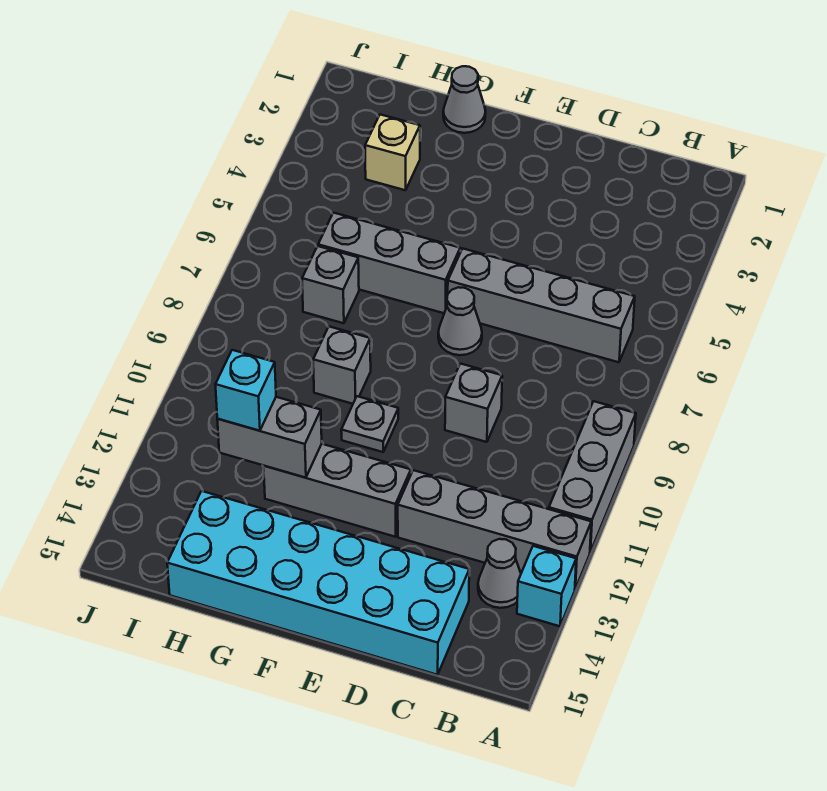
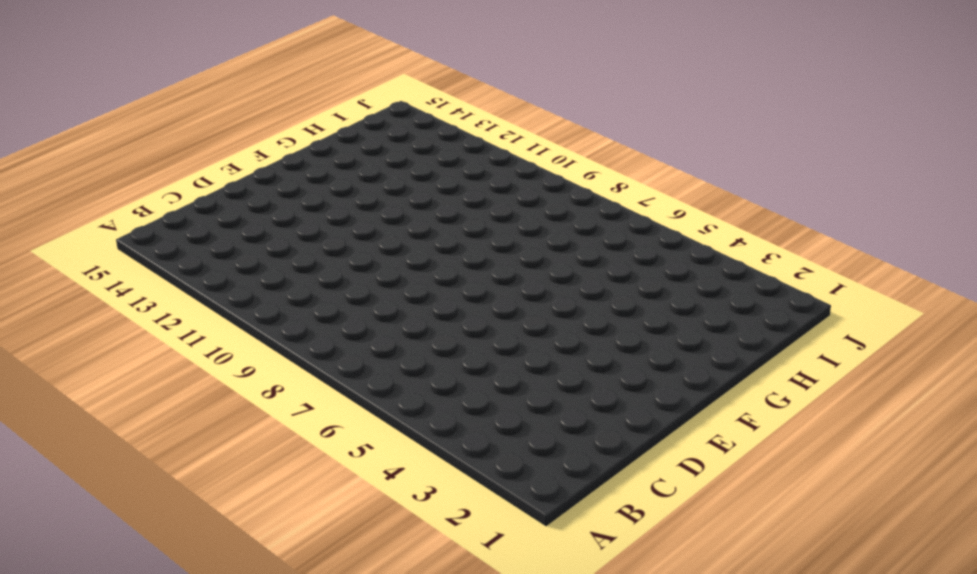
none -> grey brick A9:A11 level 1
none -> grey brick A12:D12 level 1
none -> cyan brick A13 level 1

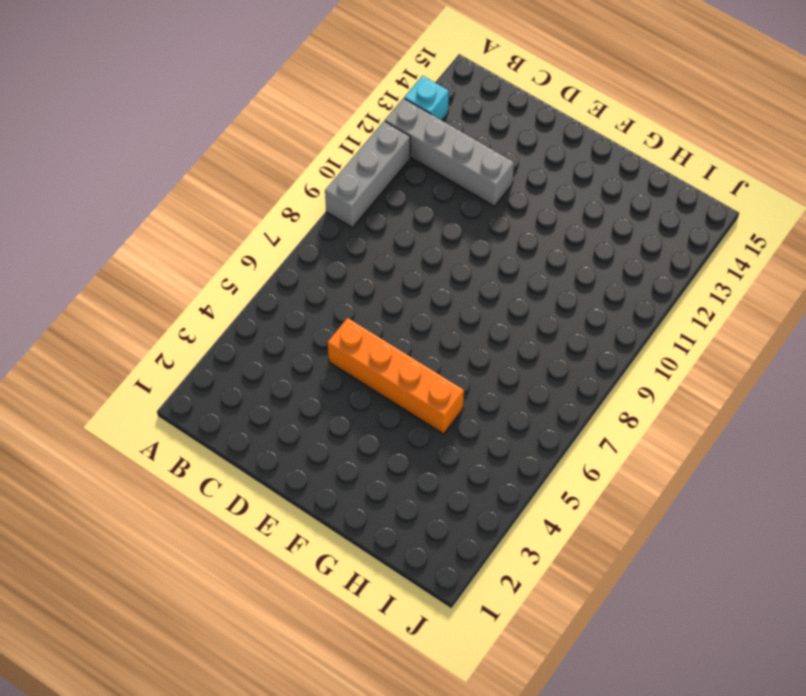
orange brick D5:G5 level 1 -> none
none -> grey brick B6:E6 level 1
none -> grey cone B13 level 1
none -> cyan brick C14:H15 level 1

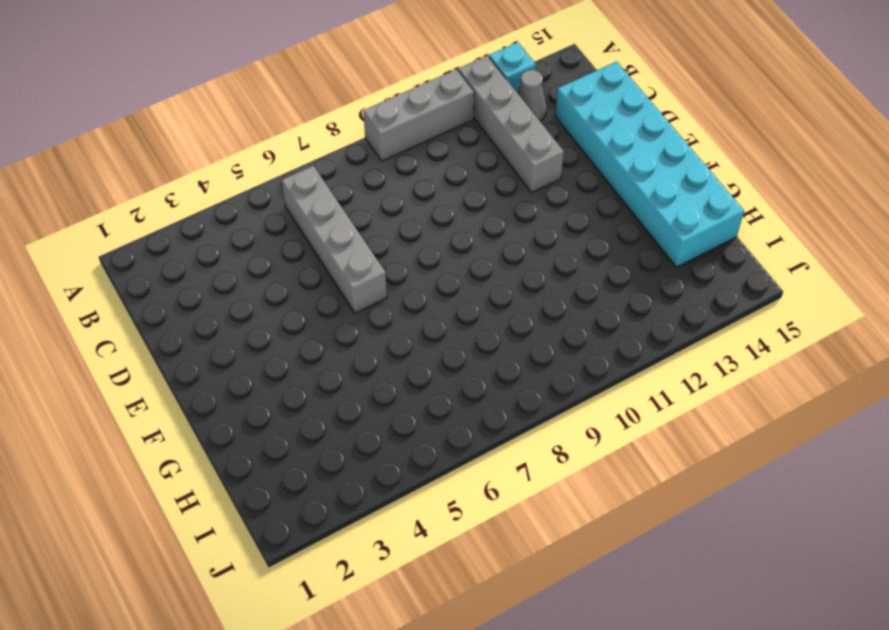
none -> grey brick D9 level 1
none -> grey cone E7 level 1
none -> grey brick E12:G12 level 1

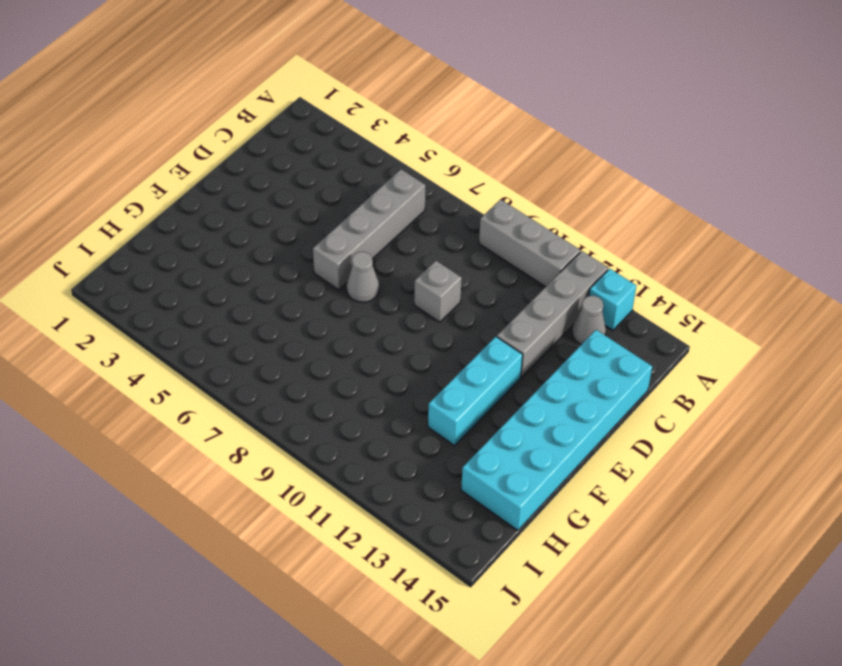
cyan brick E12:G12 level 1 -> grey brick E12:G12 level 1
none -> grey brick F6:H6 level 1
none -> grey plate F10 level 1
none -> grey cone G1 level 1

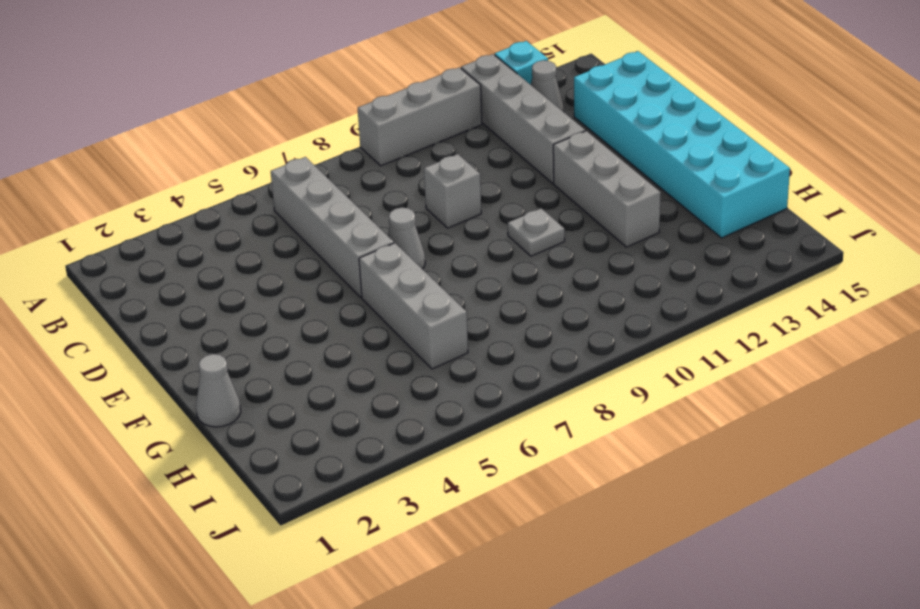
none -> grey brick G9 level 1
none -> tan brick H3 level 1
none -> grey brick H7 level 1

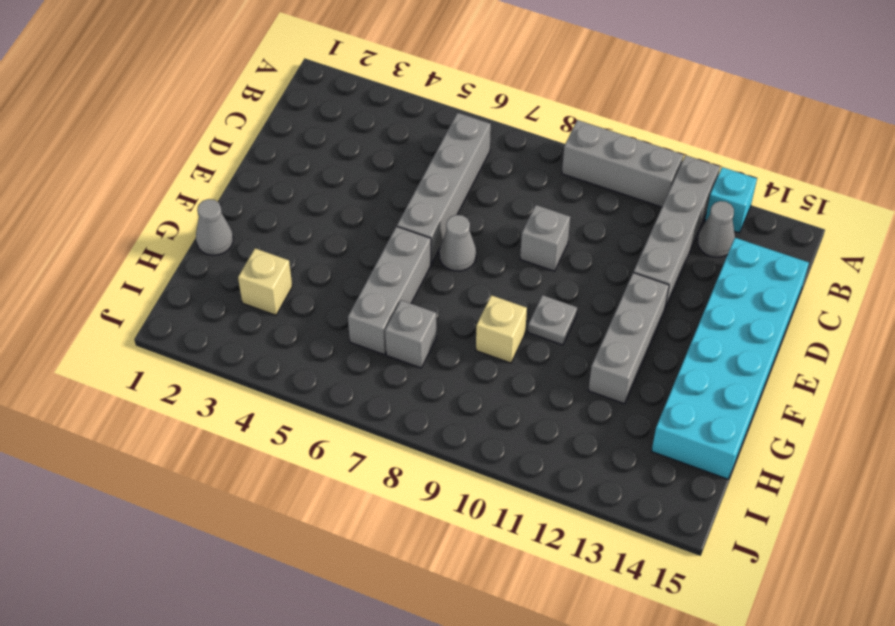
tan brick G9 level 1 -> grey brick G9 level 1
none -> grey brick G12:H12 level 2
none -> cyan brick H12 level 3

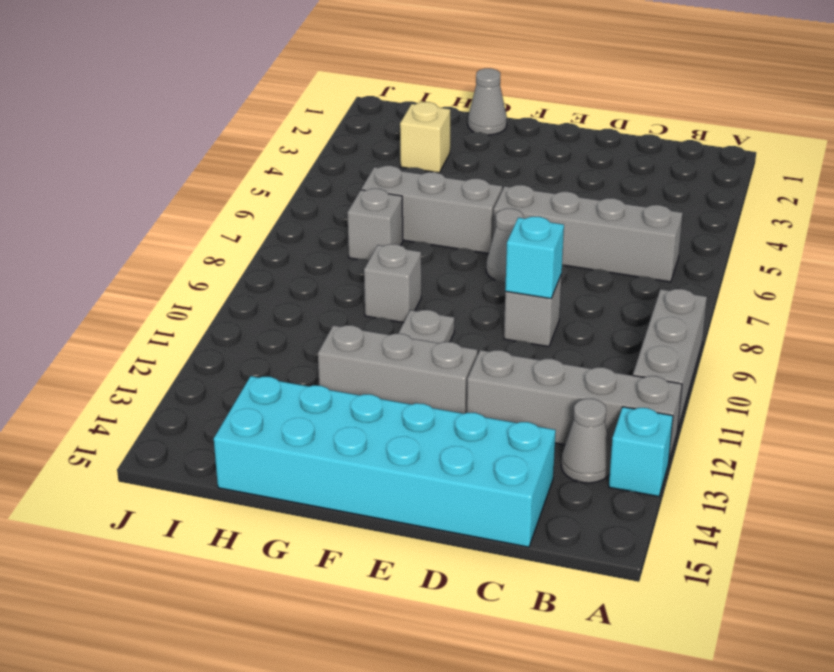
cyan brick D9 level 2 -> cyan brick H12 level 3
none -> grey brick G12:H12 level 2

